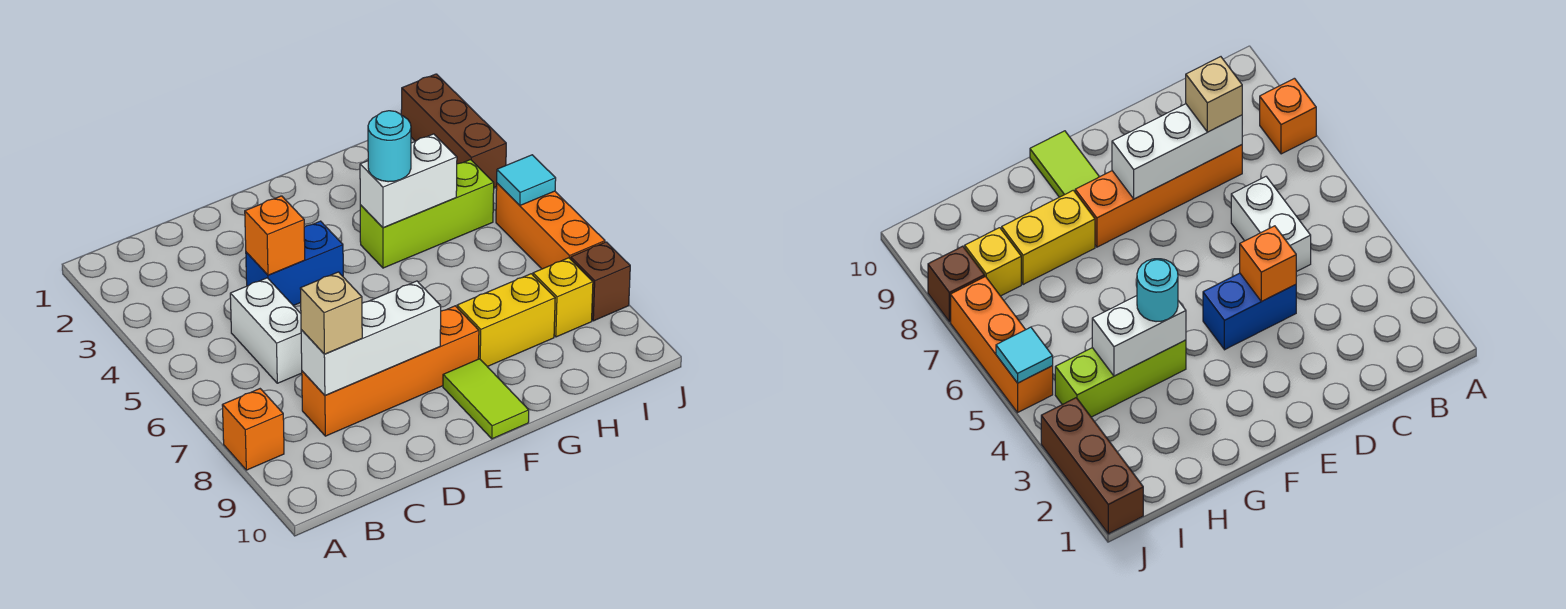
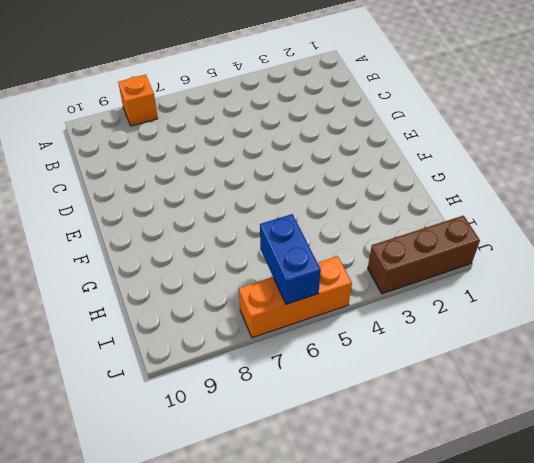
blue brick I6:J6 level 2 -> blue brick D4:E4 level 1
none -> white brick C5:C6 level 1
none -> orange brick C8:F8 level 1
none -> lime tile F9:F10 level 1

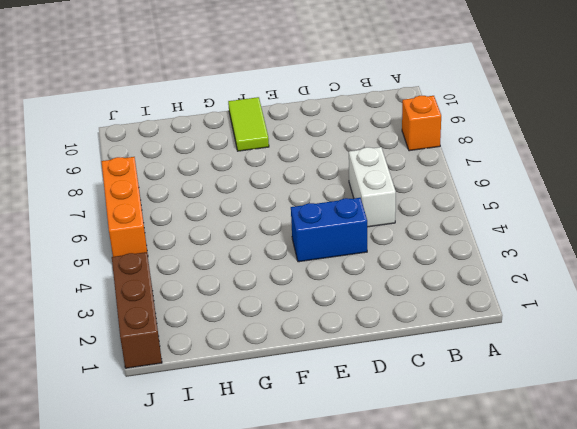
none -> orange brick C8:F8 level 1
none -> lime brick G4:I4 level 1
none -> yellow brick G8:H8 level 1

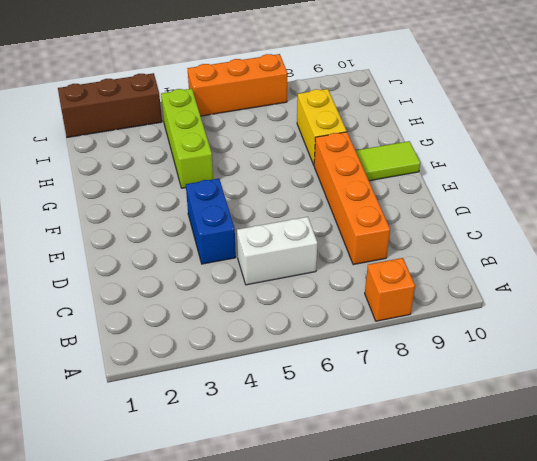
none -> yellow brick I8 level 1
none -> brown brick J8 level 1
none -> white brick C8:E8 level 2

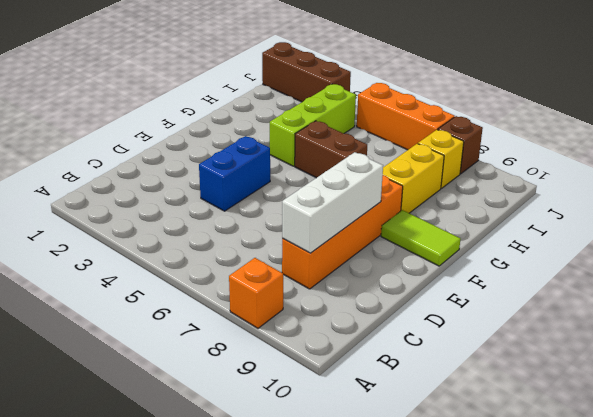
brown brick G5:G6 level 1 -> none
none -> white brick C5:C6 level 1
none -> orange brick D4 level 2
none -> white brick G4:H4 level 2

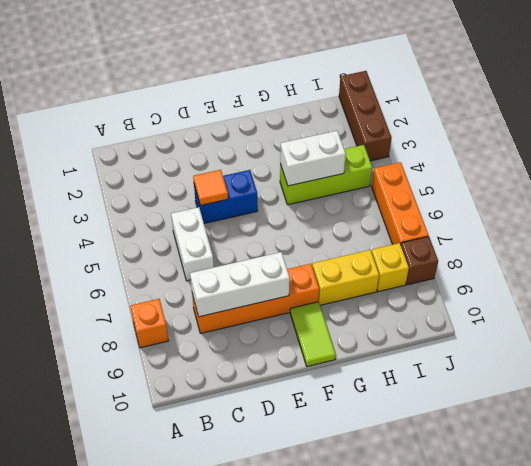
orange tile D4 level 2 -> orange brick D4 level 2
none -> cyan tile J5 level 2
none -> tan brick C8 level 3
none -> cyan round brick G4 level 3

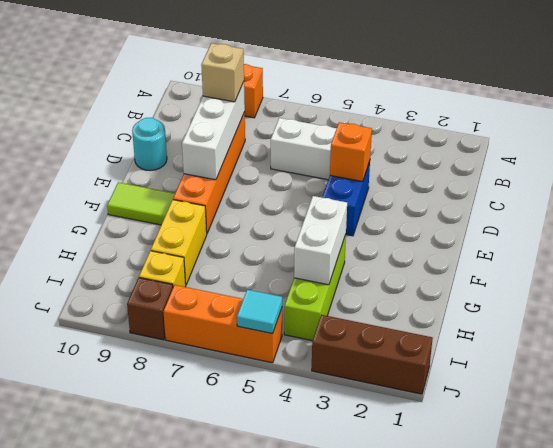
cyan round brick D10 level 1 -> cyan round brick G4 level 3

